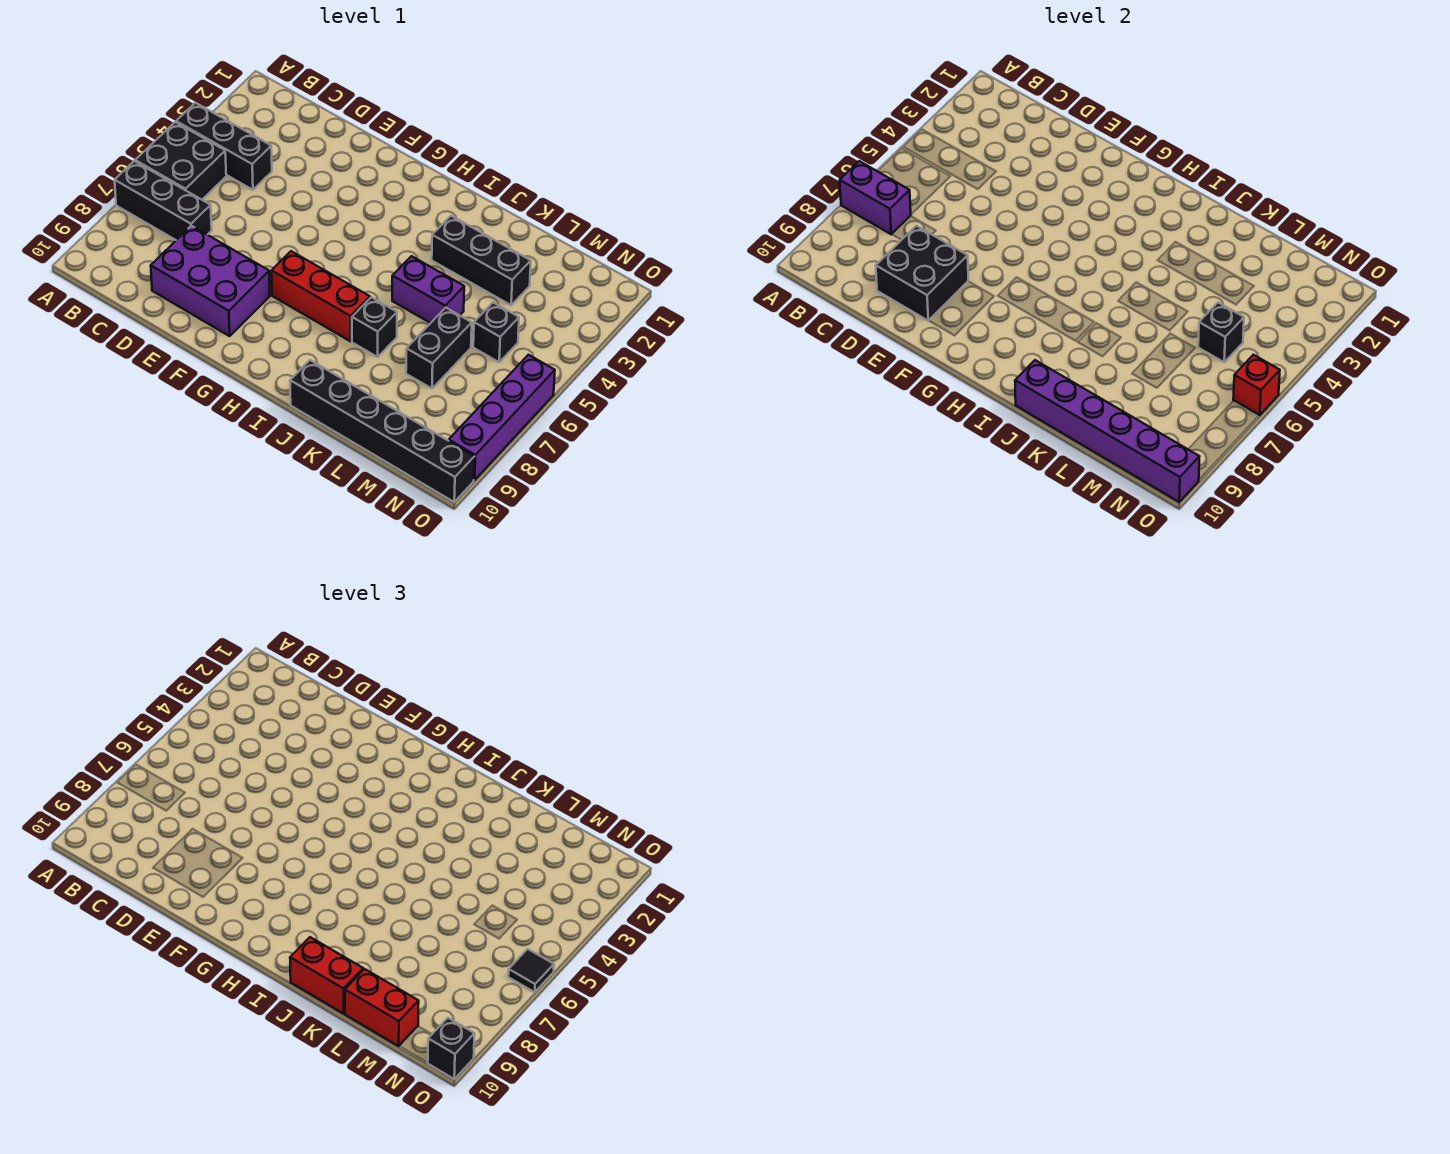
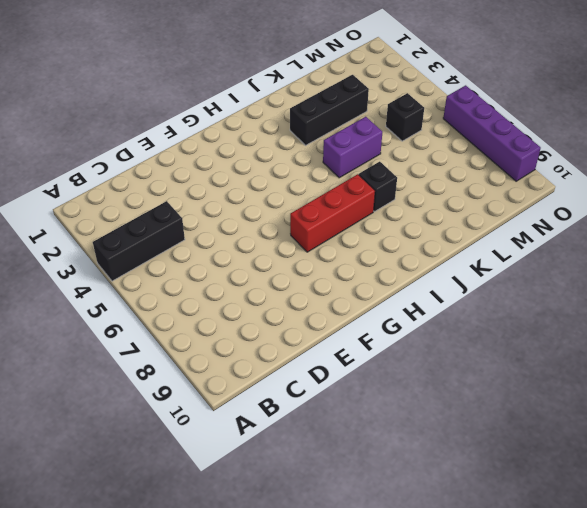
none -> black brick A5:B6 level 1
none -> black brick A7:C7 level 1
none -> purple brick D8:F9 level 1

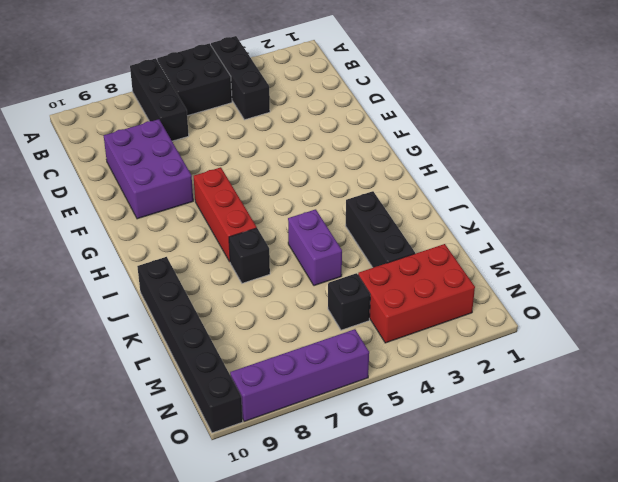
red brick M2:N4 level 1 -> none
none -> black brick L6:L7 level 1
none -> purple brick A7:B7 level 2
none -> black brick D8:E9 level 2

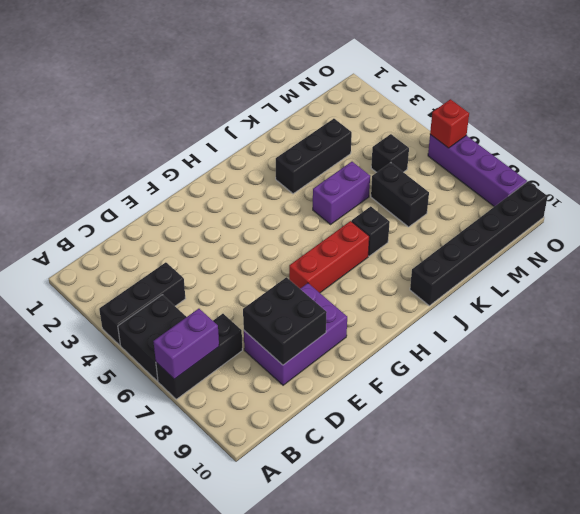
none -> purple brick J10:O10 level 2
none -> black brick M5 level 2
none -> red brick J10:K10 level 3

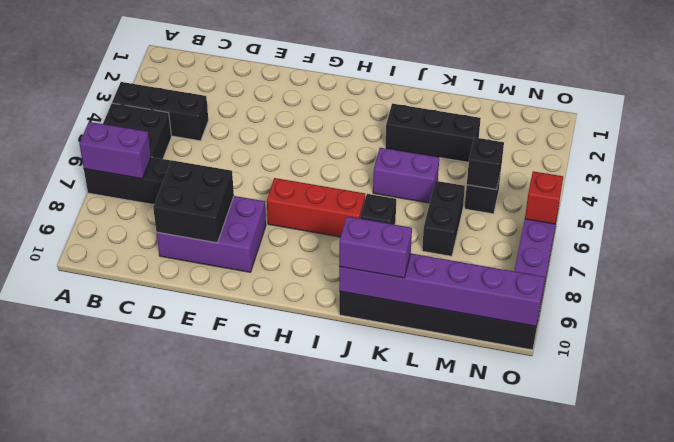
purple brick J10:K10 level 3 -> red brick J10:K10 level 3
none -> red brick L10:M10 level 3
none -> black tile O6 level 3
none -> black brick O10 level 3

